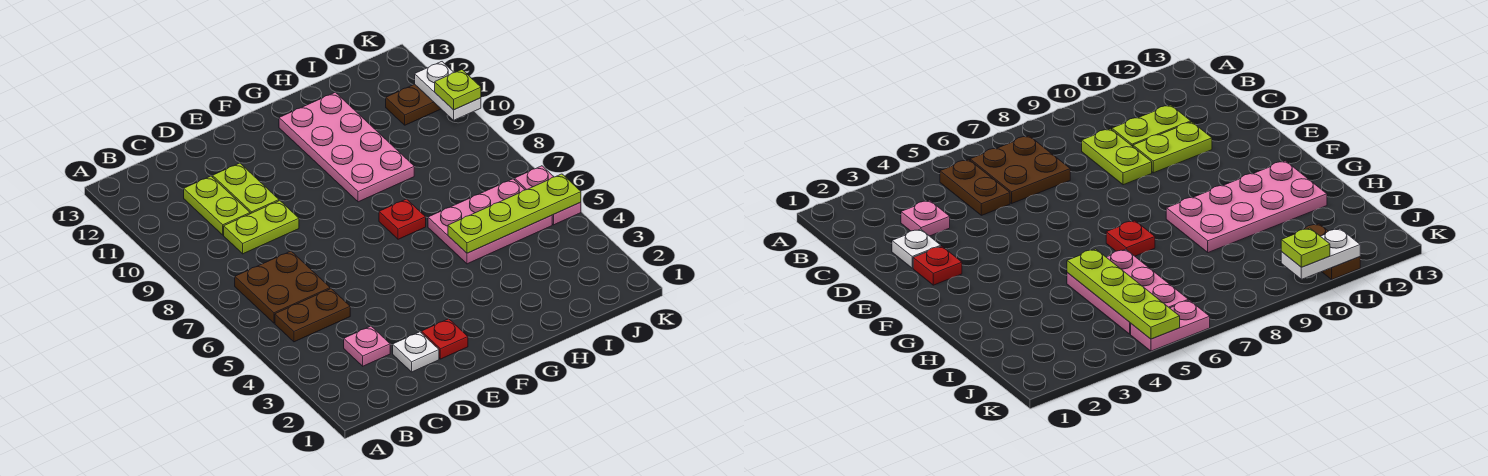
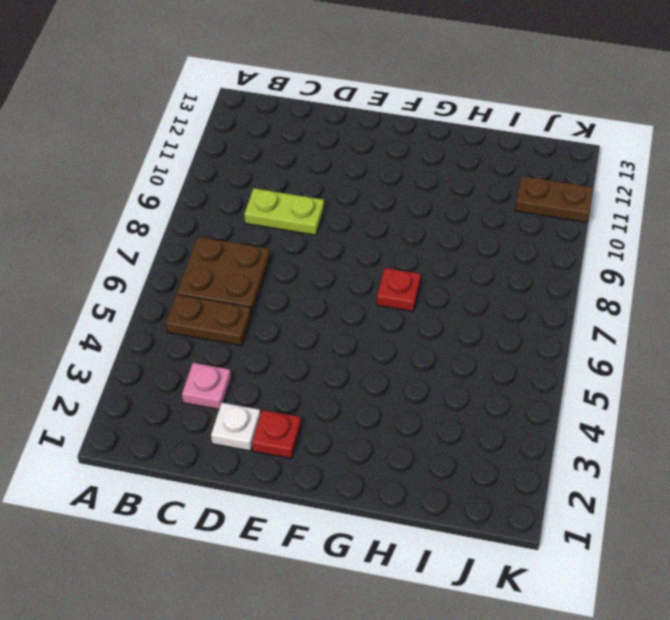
none -> lime plate C10:C11 level 1
none -> lime plate D10:D11 level 1
none -> pink plate G9:H12 level 1

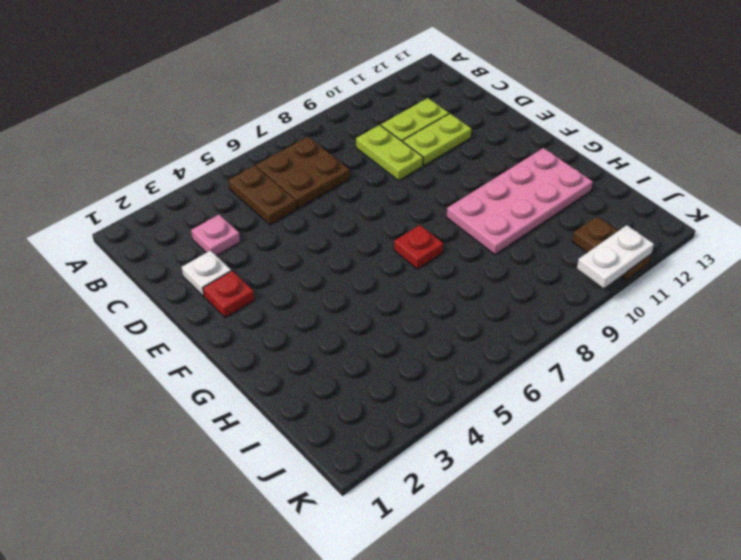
none -> pink plate H5:J6 level 1
none -> pink plate K5:K6 level 1
none -> lime plate H5:K5 level 2

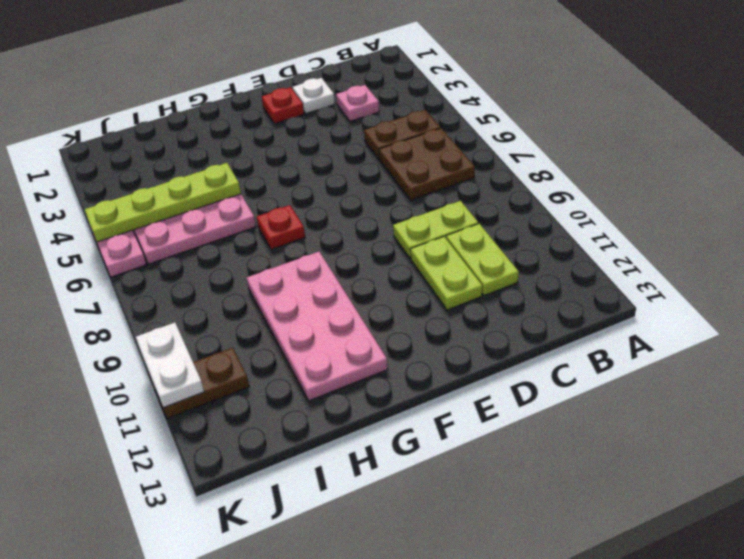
none -> lime plate K10 level 3

